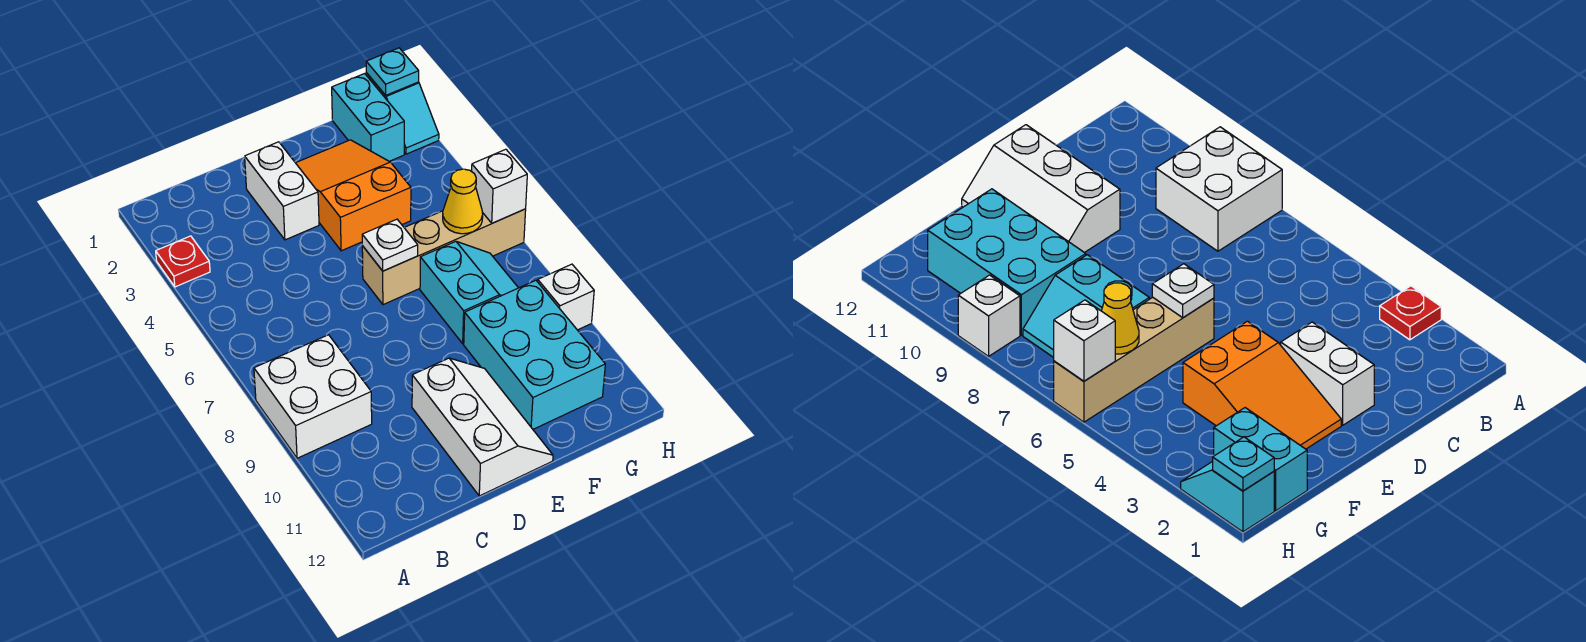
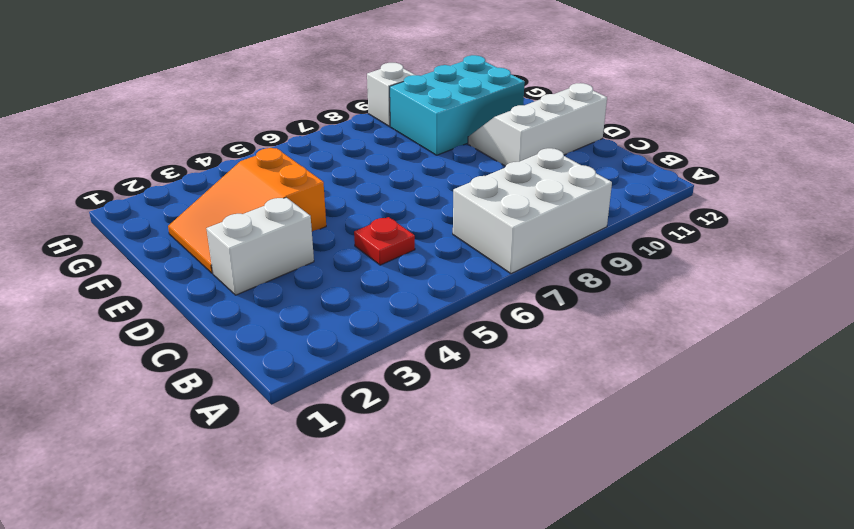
white brick A7:B9 level 1 -> white brick A8:B9 level 1
red plate C5 level 1 -> red plate A3 level 1
none -> tan brick E6:H6 level 1
none -> cyan slope F7:G8 level 1 top F
none -> cyan brick G1:G2 level 1

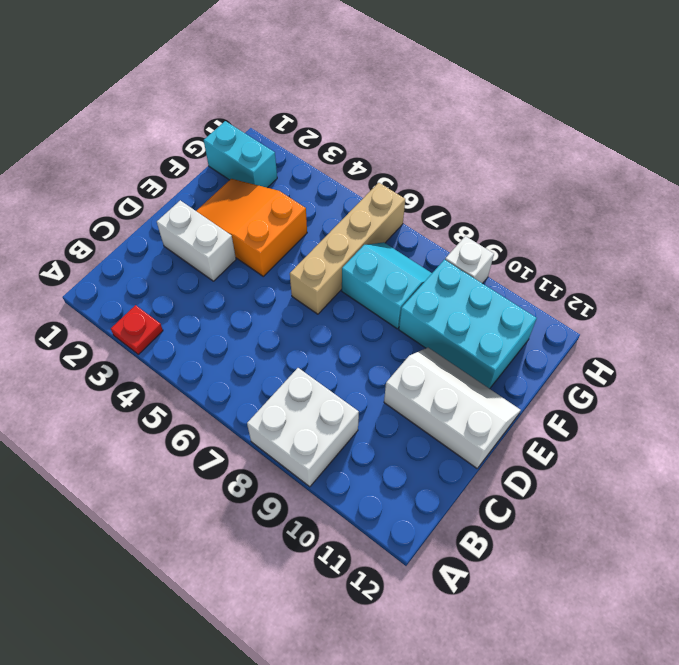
none -> cyan slope H1:H2 level 1 top 1
none -> white plate E6 level 2
none -> yellow cone G6 level 2

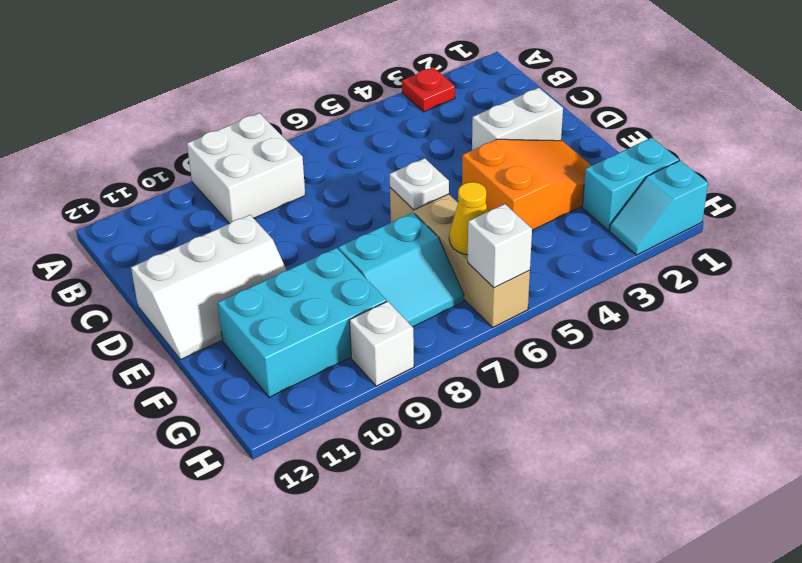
none -> cyan plate H1 level 2

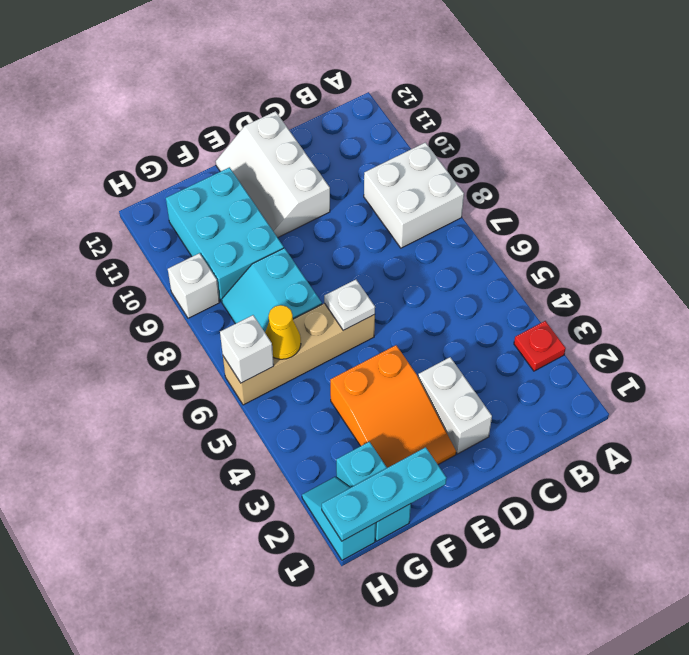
cyan plate F1:H1 level 2 -> cyan plate H1 level 2

